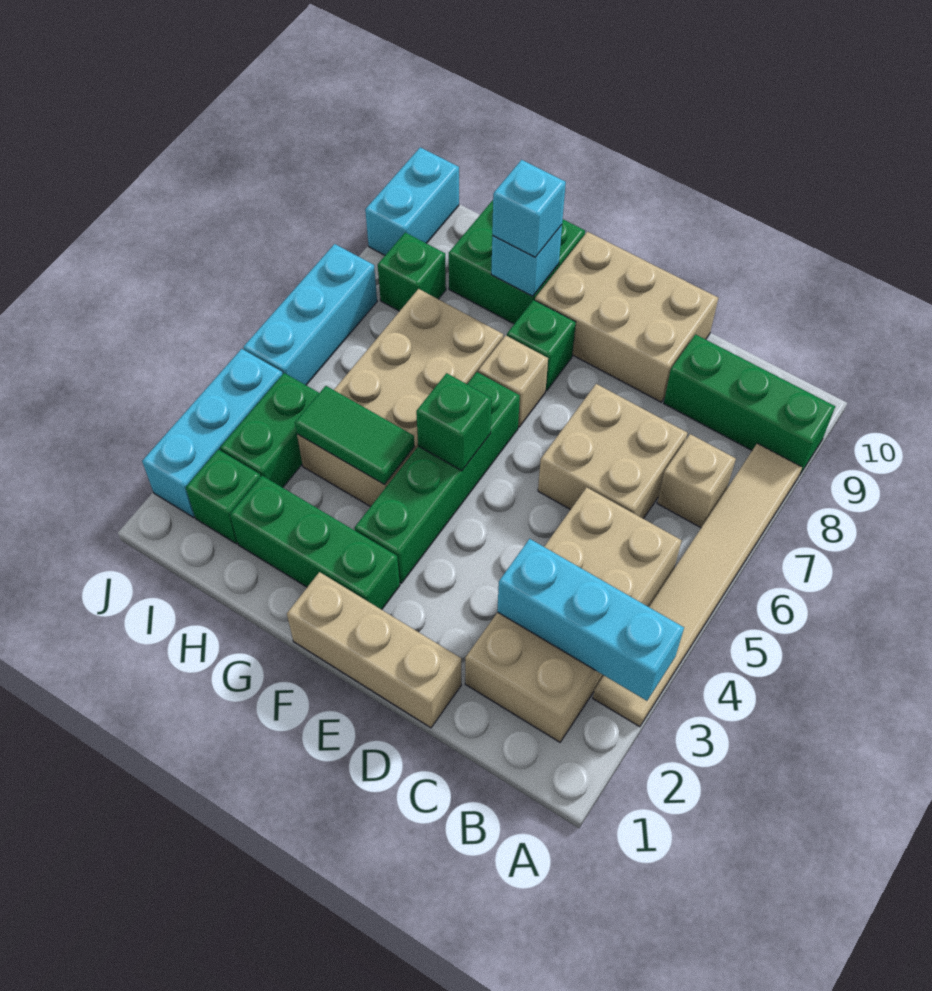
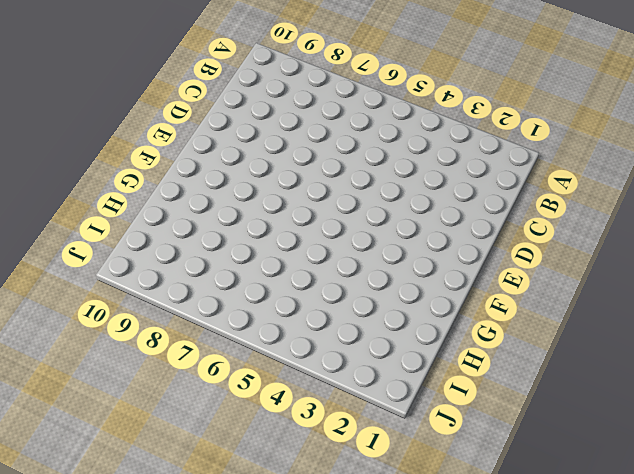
none -> tan tile A3:A8 level 1
none -> green brick A9:C9 level 1
none -> tan brick B2:C5 level 1

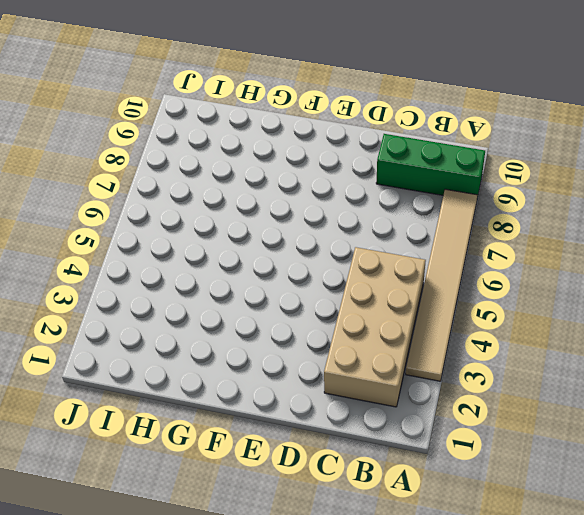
none -> tan brick B7 level 1
none -> tan brick C6:D7 level 1
none -> tan brick D1:F1 level 1

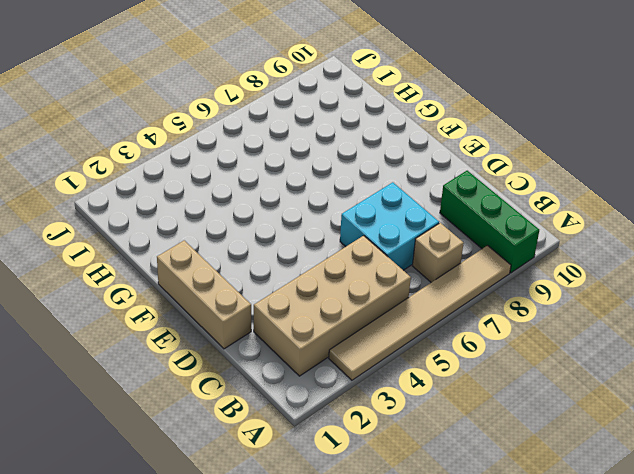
cyan brick C6:D7 level 1 -> tan brick C6:D7 level 1
none -> tan brick D9:F10 level 1
none -> green brick F2:H2 level 1
none -> green brick F3:F6 level 1

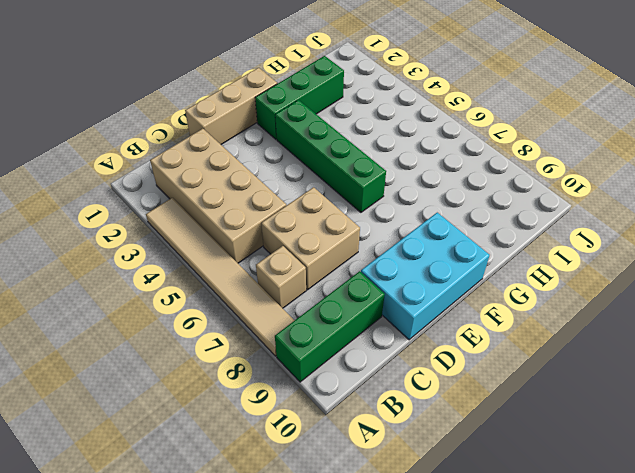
cyan brick D9:F10 level 1 -> tan brick D9:F10 level 1
none -> tan brick F7 level 1
none -> green brick F8 level 1
none -> tan brick G4:H7 level 1

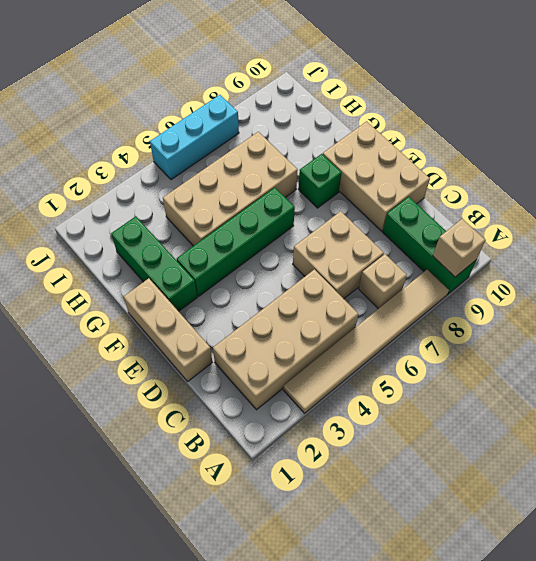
tan brick A9 level 2 -> tan brick F7 level 1
none -> green brick G9:H10 level 1
none -> green brick I2 level 1
none -> green brick I3:I4 level 1

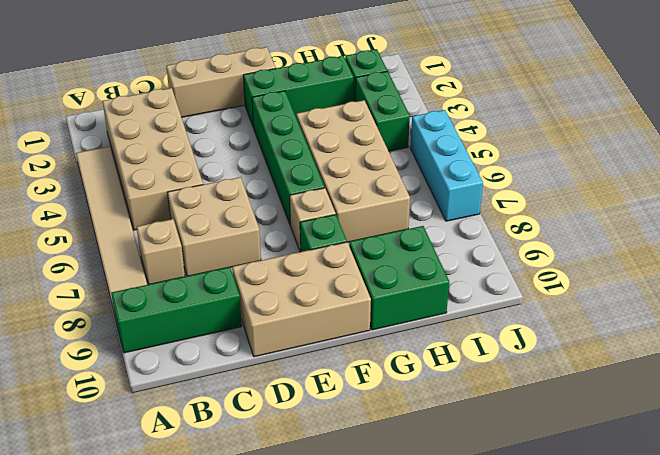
none -> green brick I8 level 1
none -> cyan brick J2:J4 level 1
none -> cyan brick J9:J10 level 1

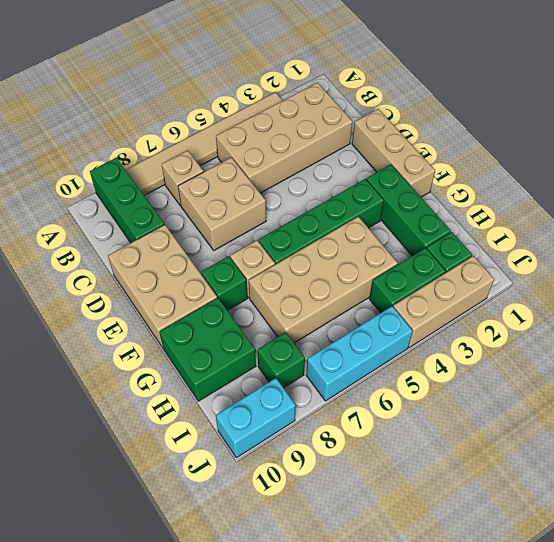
tan brick J2:J4 level 1 -> cyan brick J2:J4 level 1
none -> cyan brick A3:C3 level 2
none -> green brick F5 level 2
none -> green tile G4:H4 level 2

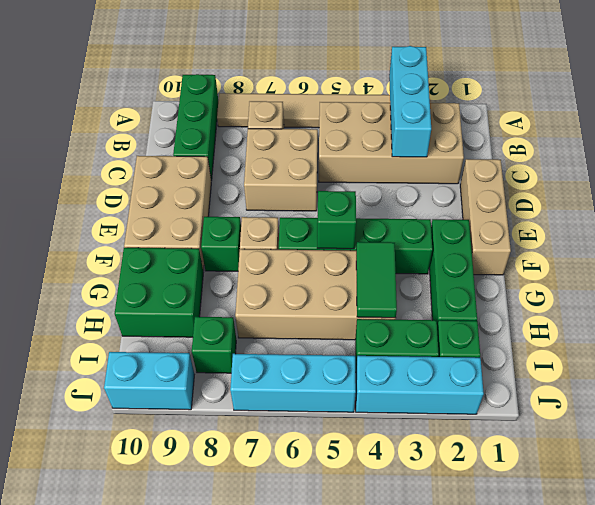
none -> cyan brick G9 level 2
none -> cyan brick G9 level 3

